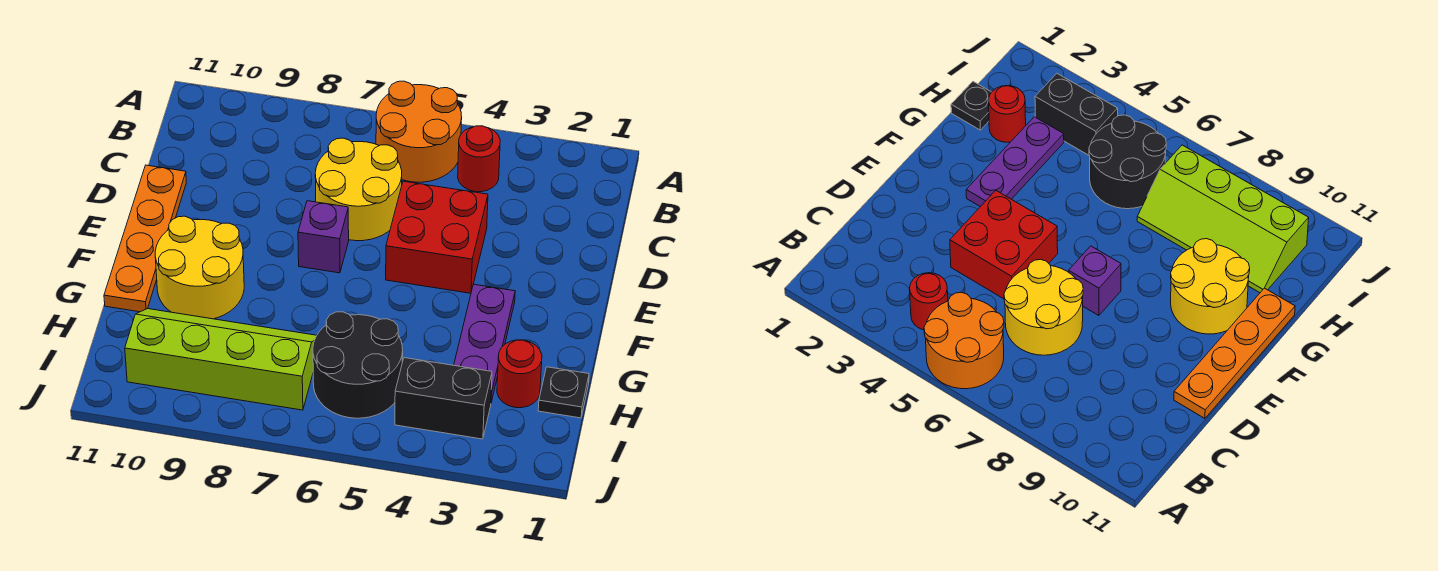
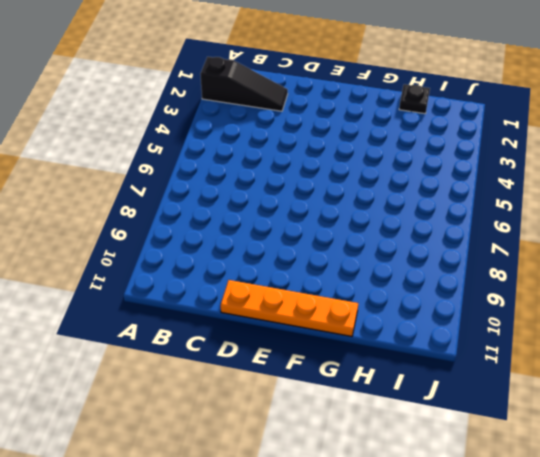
black slope A2:C2 level 1 top A -> none
none -> orange round brick A5:B6 level 1
none -> red round brick B4 level 1
none -> yellow round brick C6:D7 level 1

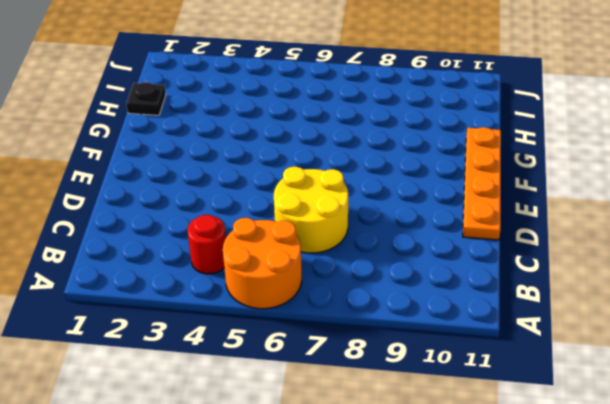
none -> red brick D4:E5 level 1
none -> purple brick E7 level 1
none -> purple plate F3:H3 level 1

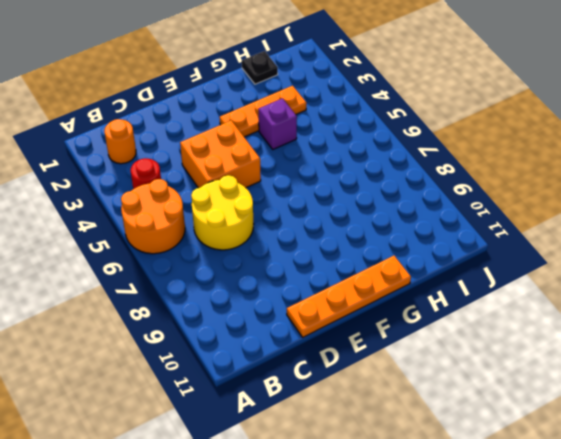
orange round brick B2 level 1 -> none
orange brick D4:E5 level 1 -> red brick D4:E5 level 1
orange plate F3:H3 level 1 -> purple plate F3:H3 level 1
purple brick G4 level 1 -> purple brick E7 level 1
none -> yellow round brick F9:G10 level 1
none -> red round brick H2 level 1
none -> black round brick H5:I6 level 1

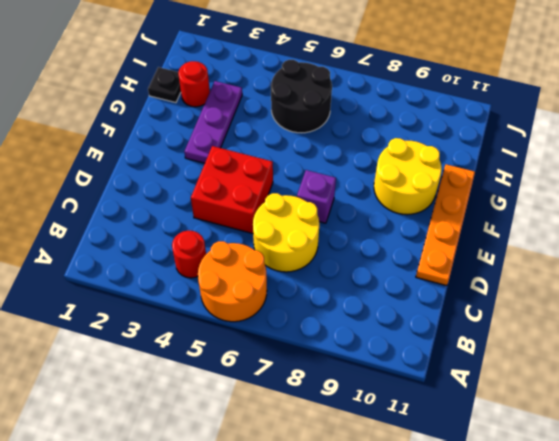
none -> lime slope H7:I10 level 1 top I
none -> black brick I3:I4 level 1

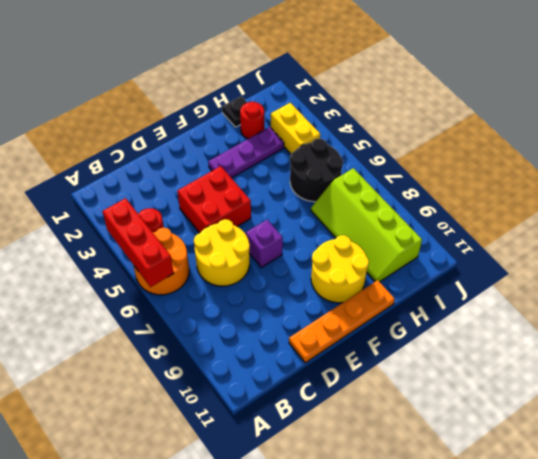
red brick A4:A6 level 2 -> none
yellow brick I3:I4 level 1 -> black brick I3:I4 level 1

